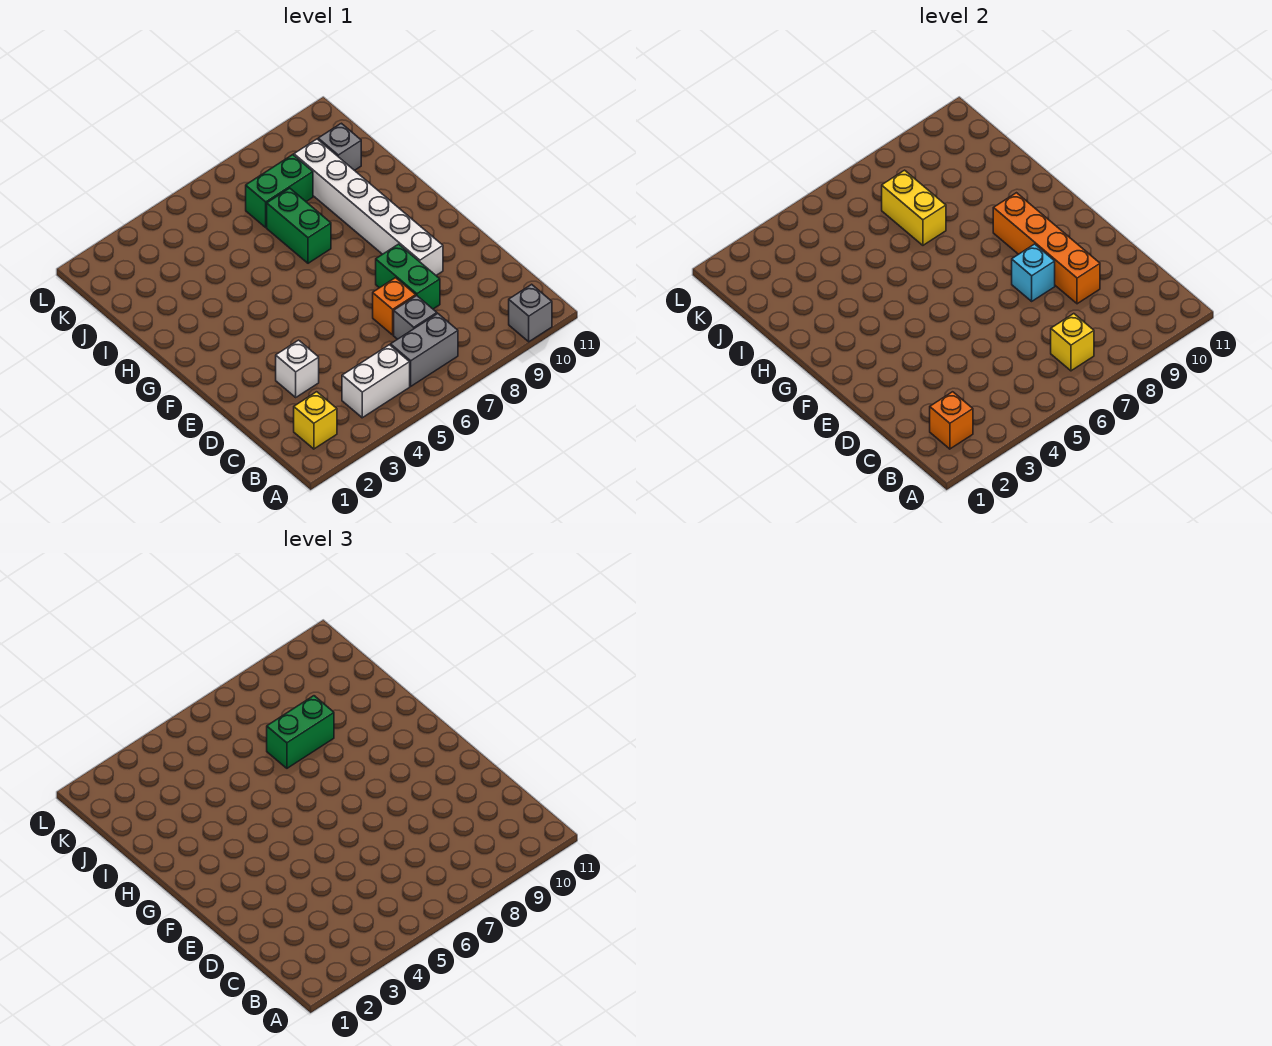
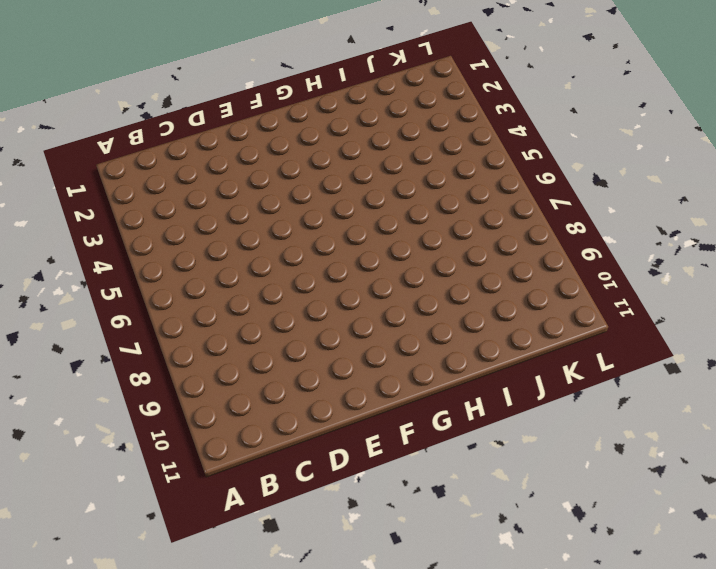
none -> grey brick A10 level 1
none -> yellow brick B2 level 1
none -> white brick B4:B5 level 1

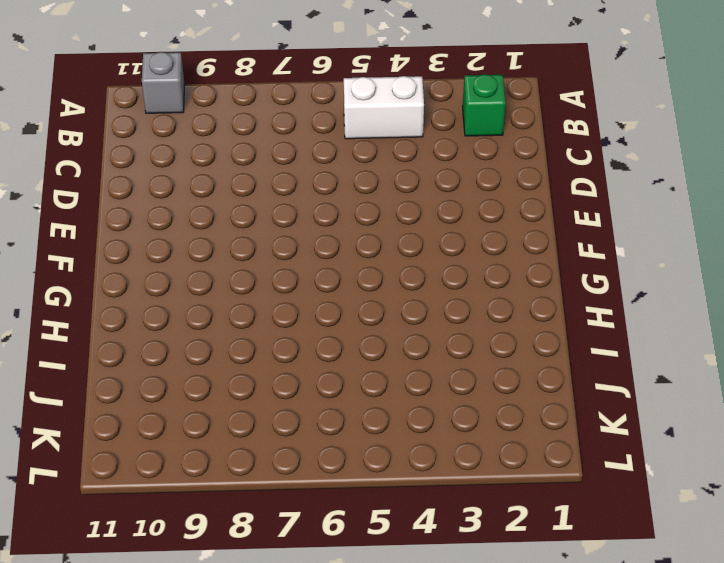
green brick B2 level 1 -> yellow brick B2 level 1
none -> grey brick B6:B7 level 1
none -> grey brick C7 level 1
none -> white brick D3 level 1

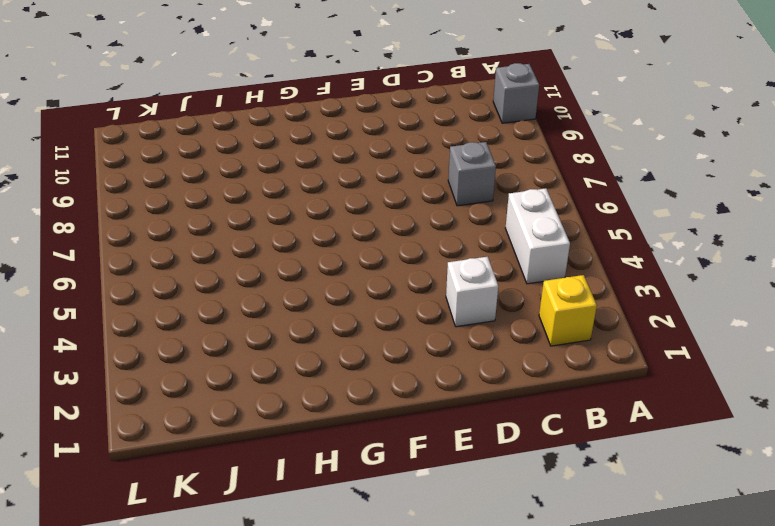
none -> grey brick B6:B7 level 1
none -> orange brick D7 level 1
none -> green brick D8:E8 level 1

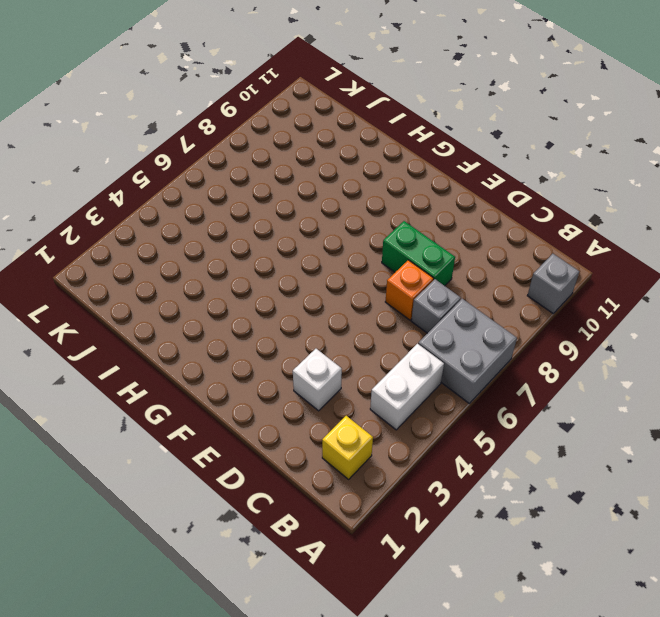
grey brick A6:B7 level 1 -> grey brick B6:B7 level 1
none -> white brick E9:J9 level 1
none -> green brick H7:I7 level 1
none -> green brick J7:J8 level 1

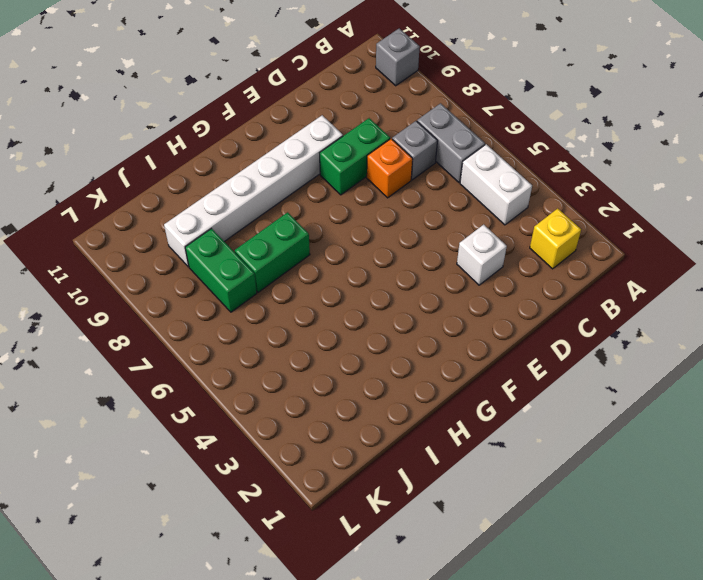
none -> grey brick J10 level 1
none -> orange brick B2 level 2
none -> yellow brick B7 level 2

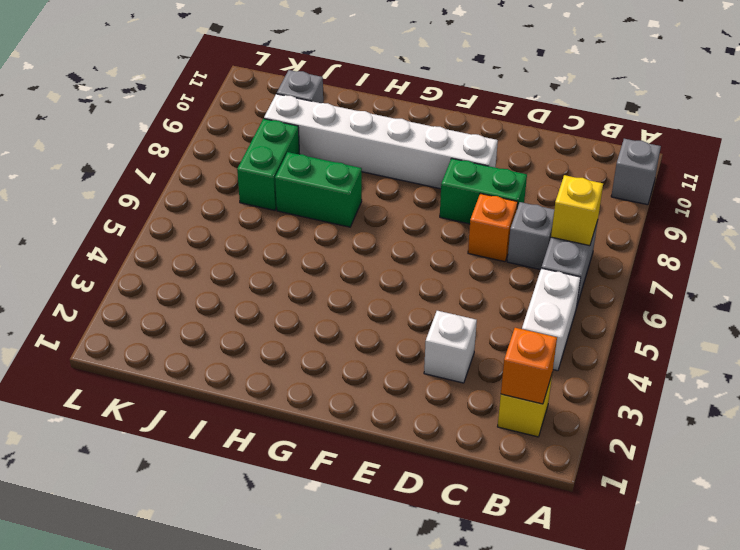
none -> orange brick D9:G9 level 2
none -> cyan brick E8 level 2
none -> yellow brick I7:J7 level 2

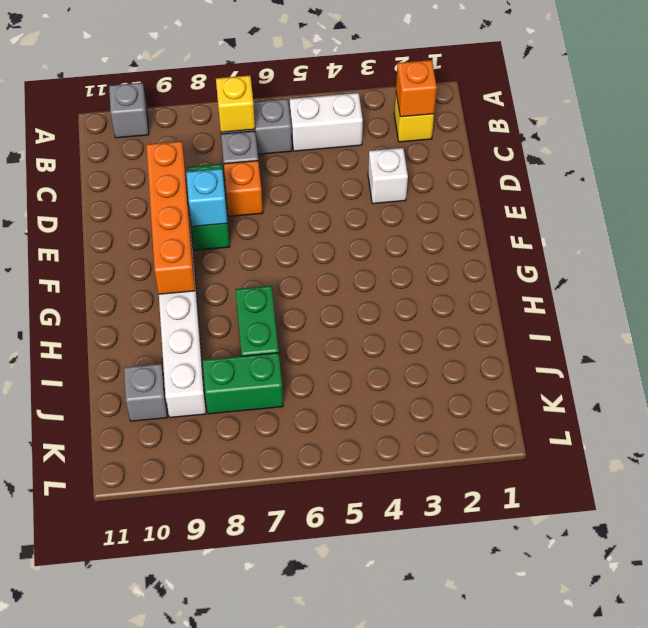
none -> yellow brick I7:J7 level 2
none -> green brick I7:I8 level 3

